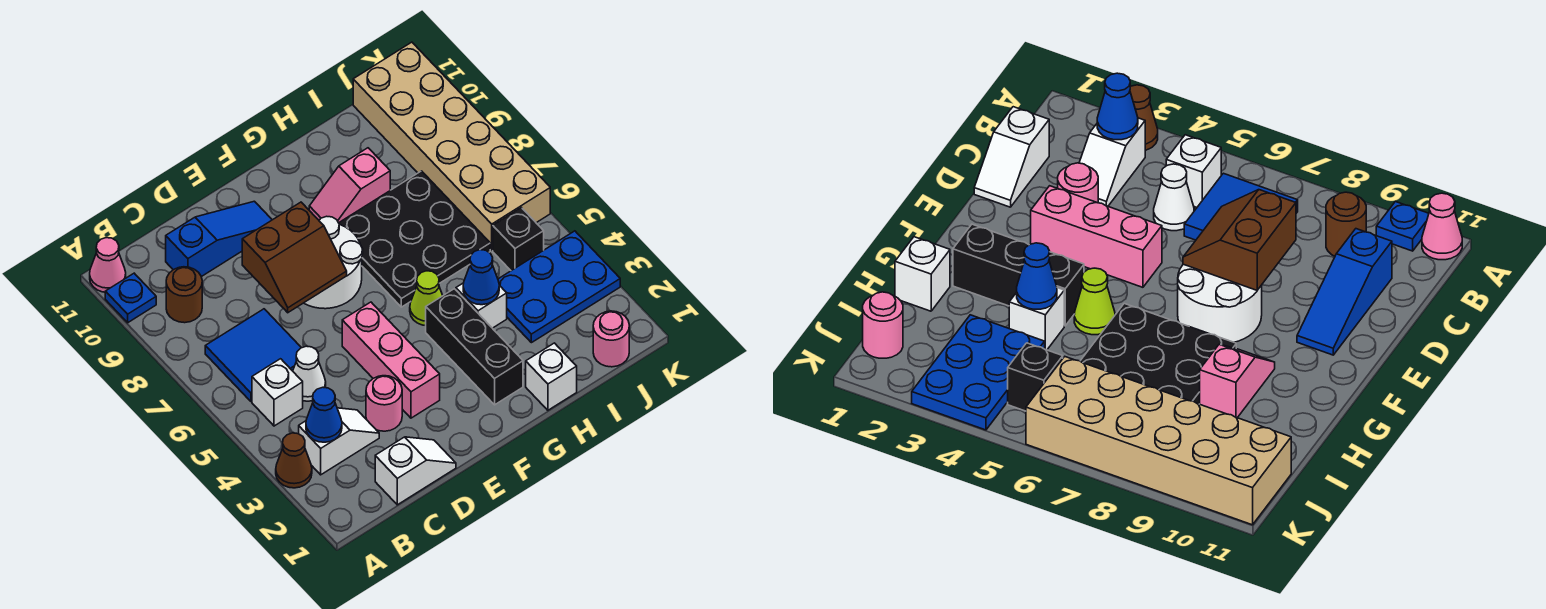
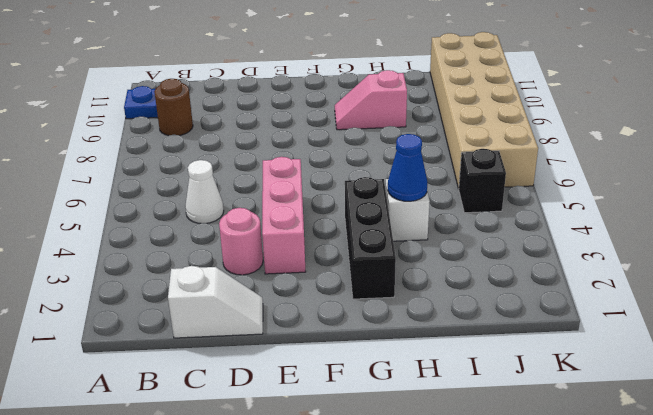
none -> brown cone A3 level 1
none -> pink cone A11 level 1
none -> white slope B3:C3 level 1 top B

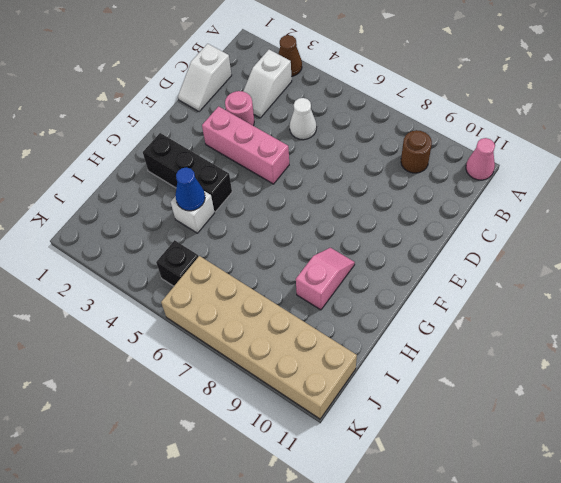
none -> blue plate A10 level 1
none -> white brick B5 level 1
none -> blue tile B6:C7 level 1

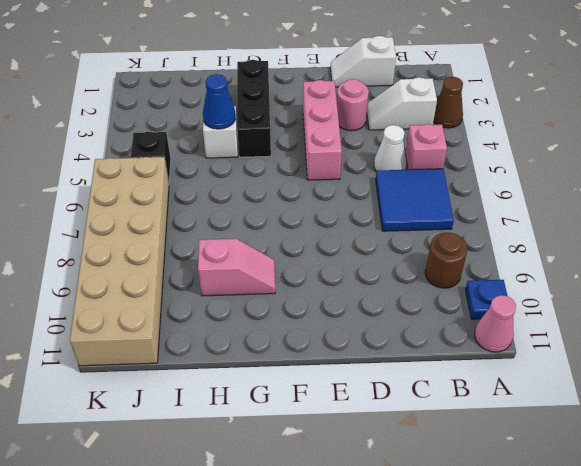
pink brick B5 level 1 -> white brick B5 level 1
none -> blue slope C10:E10 level 1 top C
none -> white round brick E7:F8 level 1
none -> lime cone G5 level 1

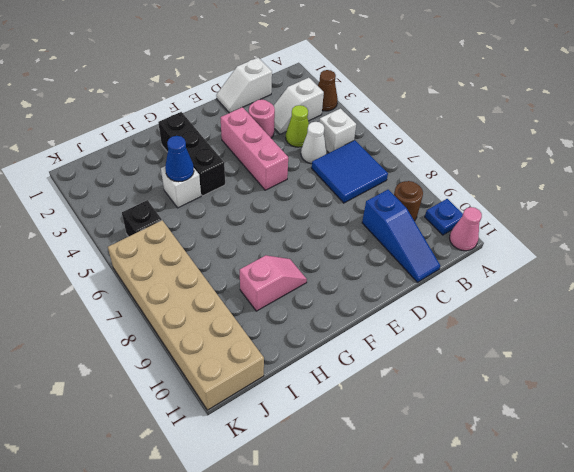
lime cone C4 level 1 -> lime cone G5 level 1
blue slope C9:C11 level 1 top 9 -> blue slope C10:E10 level 1 top C
none -> white round brick E7:F8 level 1
none -> black plate G6:I8 level 1
none -> white brick H1 level 1

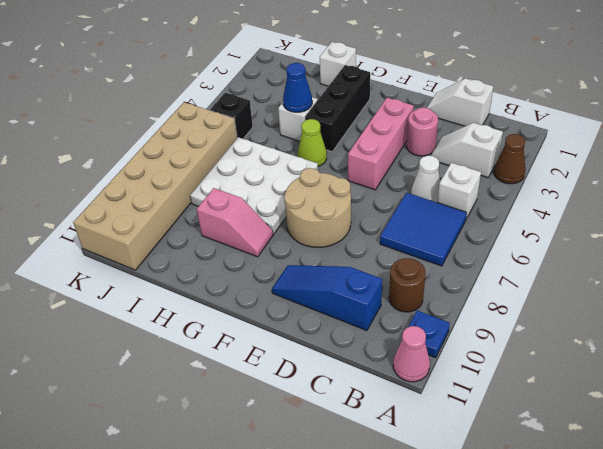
tan round brick E7:F8 level 1 -> white round brick E7:F8 level 1
white plate G6:I8 level 1 -> black plate G6:I8 level 1
none -> blue plate I3:K4 level 1
none -> pink round brick J1 level 1
none -> blue cone B3 level 2

